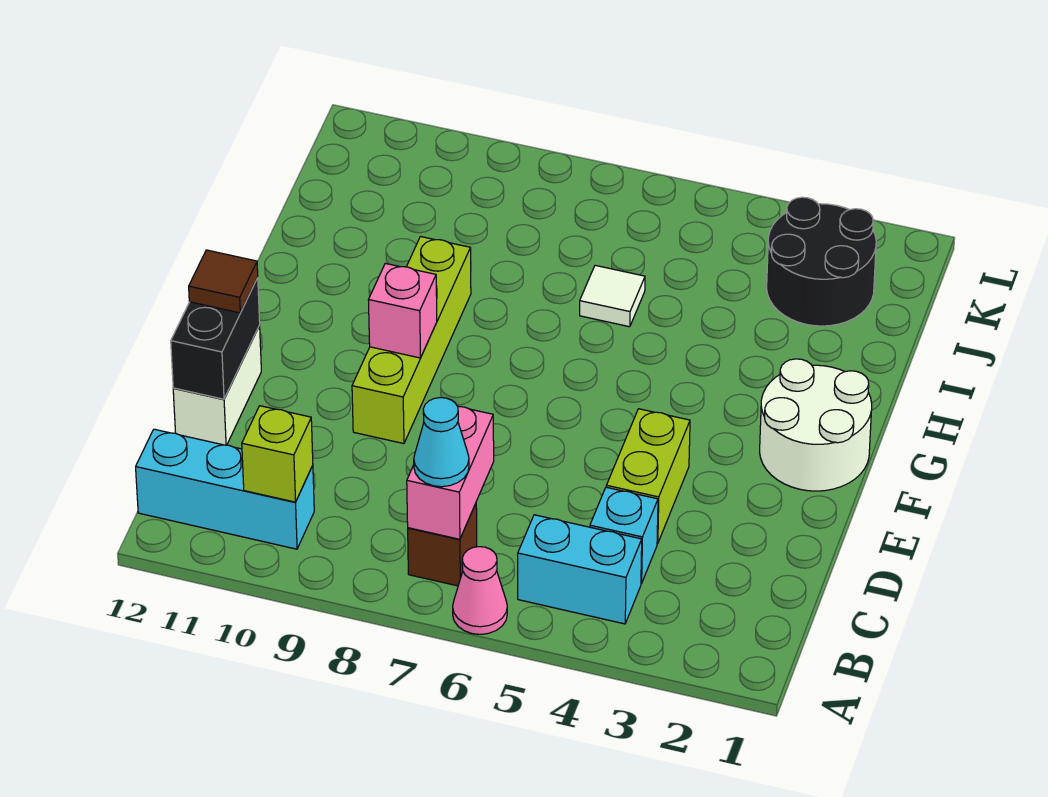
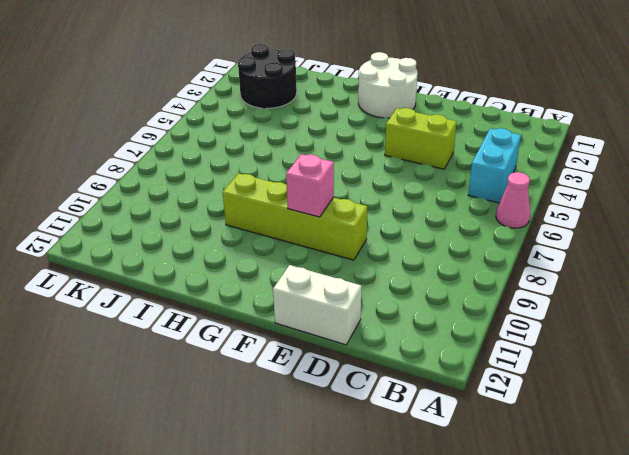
none -> brown brick B7 level 1
none -> cyan brick B10:B12 level 1
none -> cyan brick C4 level 1

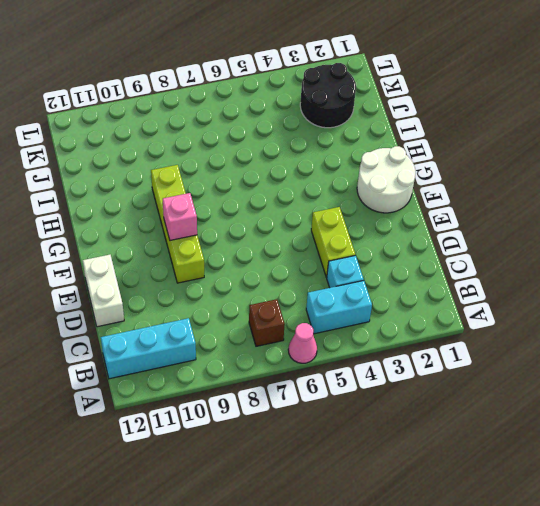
none -> white tile I6 level 1
none -> pink brick B7:C7 level 2
none -> lime brick B10 level 2

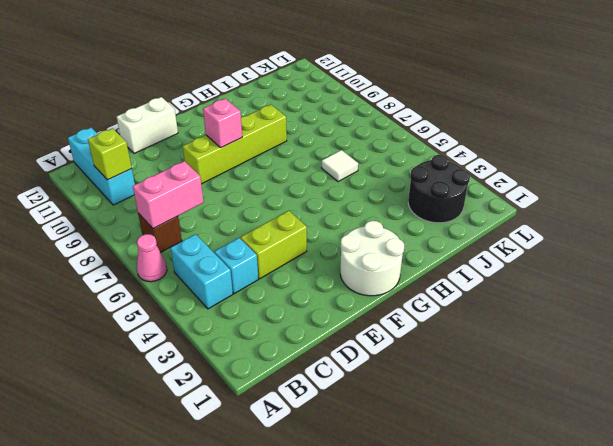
none -> black brick D12:E12 level 2
none -> cyan cone B7 level 3
none -> brown tile E12 level 3

